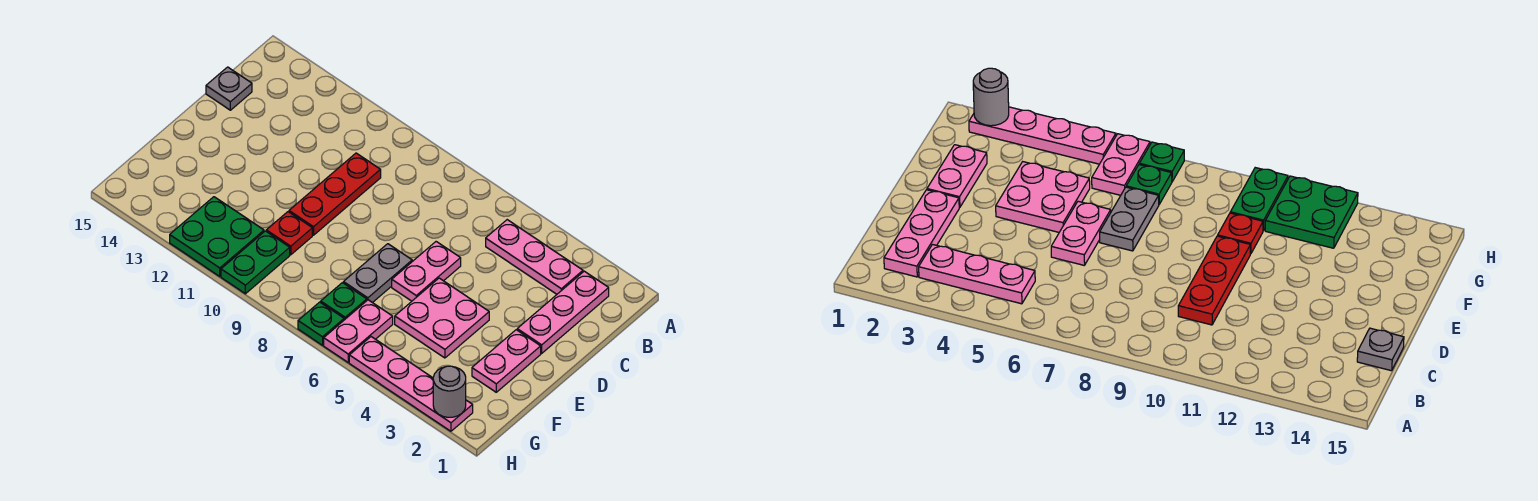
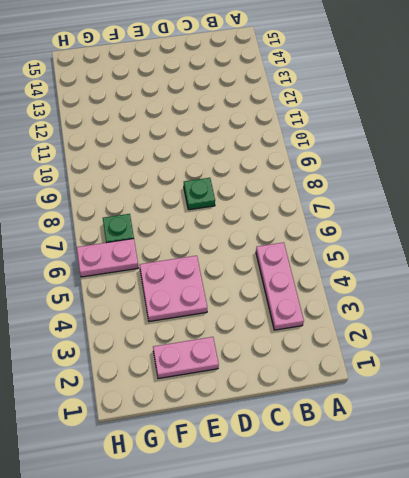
green plate D8 level 1 -> green plate H7 level 1
none -> pink plate B2:D2 level 1
none -> red plate C10:E10 level 1
none -> grey plate C15 level 1

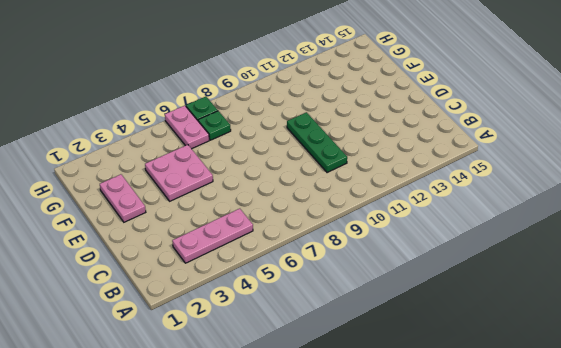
green plate C10:E10 level 1 -> red plate C10:E10 level 1
none -> pink plate B2:D2 level 1
none -> grey plate C15 level 1
none -> pink plate D6:E6 level 1

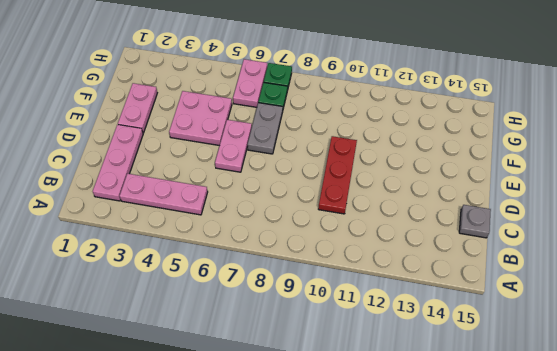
none -> red plate F10 level 1
none -> green plate G10:H10 level 1
none -> green plate G11:H12 level 1

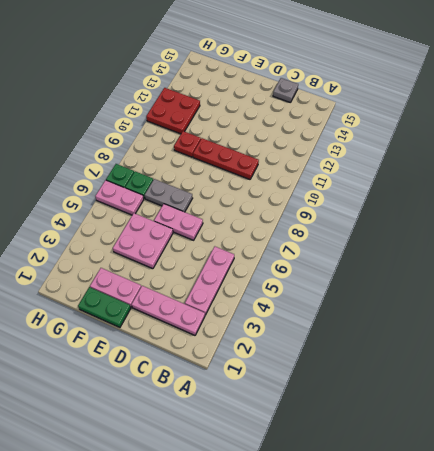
green plate E1:F1 level 1 -> green plate G10:H10 level 1
red plate G11:H12 level 1 -> green plate G11:H12 level 1
none -> pink plate H2:H5 level 1
none -> grey round brick H2 level 2

